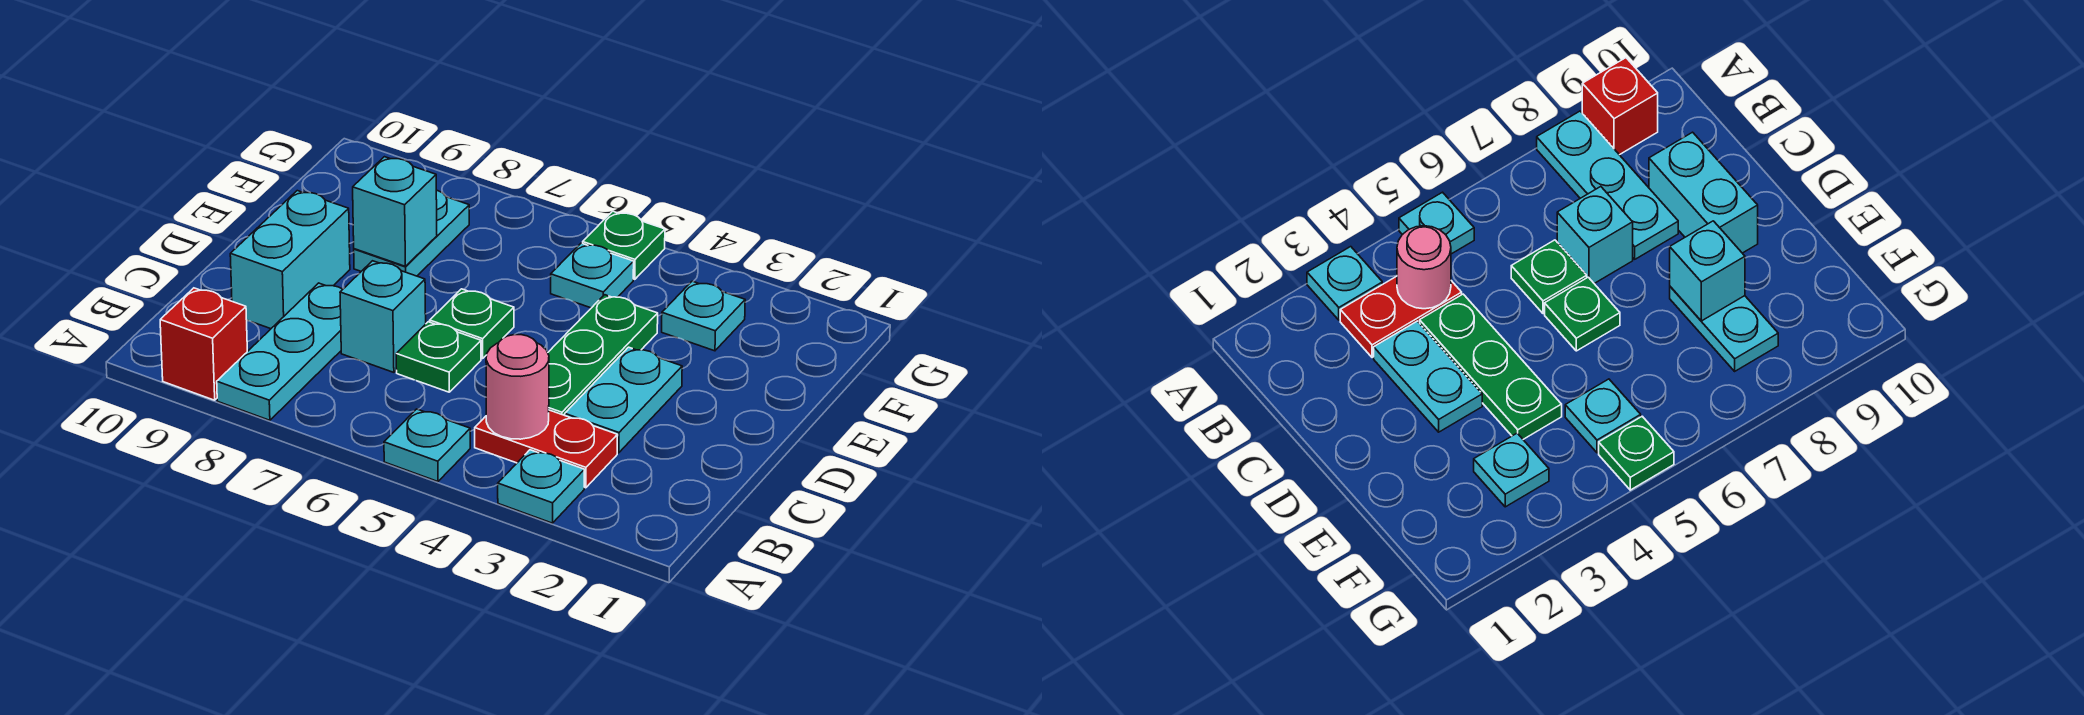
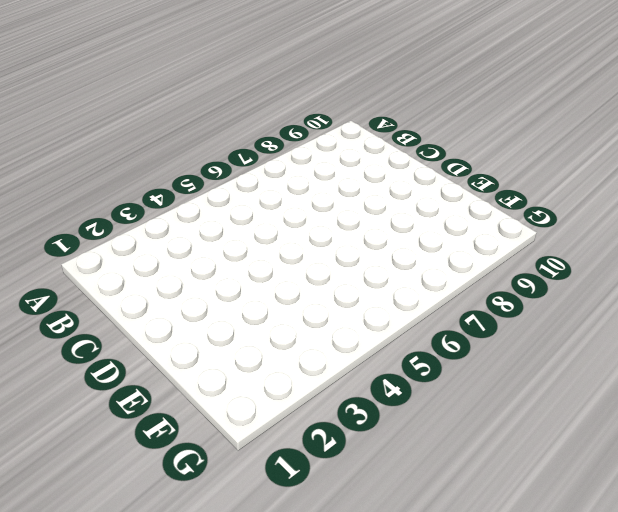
none -> cyan plate A3 level 1
none -> cyan plate A5 level 1
none -> cyan plate A8:C8 level 1

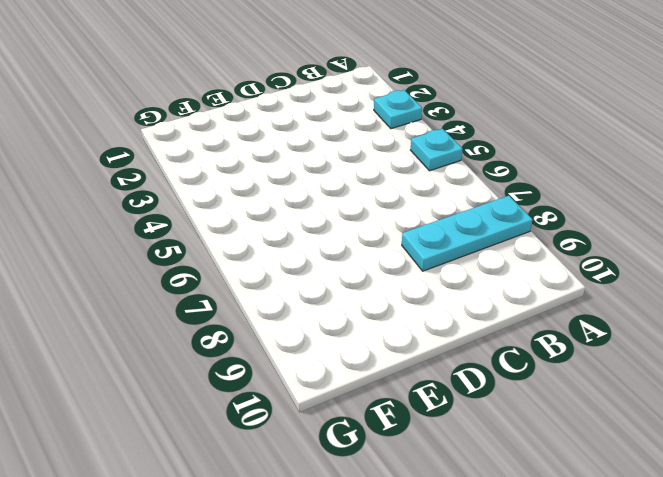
none -> red brick A9 level 1
none -> red plate B3:B4 level 1
none -> cyan plate C3:D3 level 1

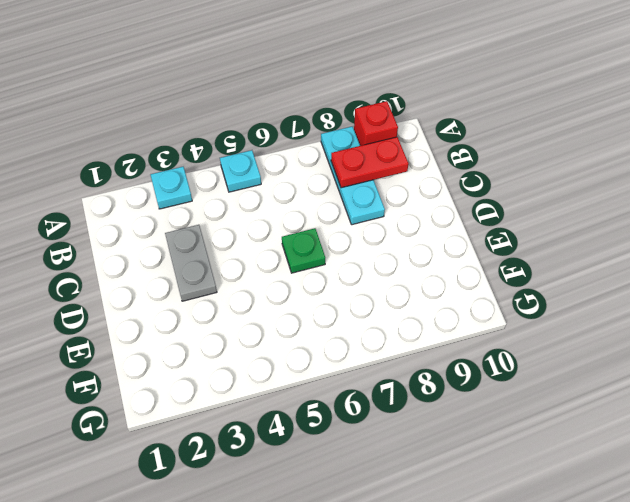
red plate B8:B9 level 2 -> red plate B3:B4 level 1
grey plate C3:D3 level 1 -> cyan plate C3:D3 level 1
none -> green plate C4:E4 level 1
none -> green plate C6 level 1
none -> cyan brick C7 level 1

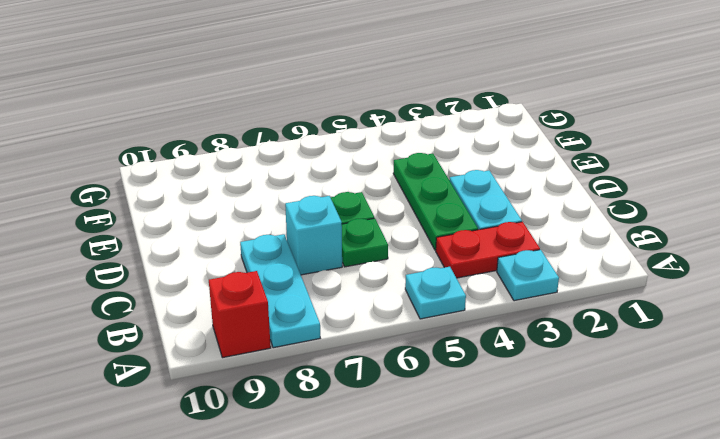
none -> cyan brick C9:D9 level 1
none -> cyan plate E8:F8 level 1
none -> cyan plate F3 level 1

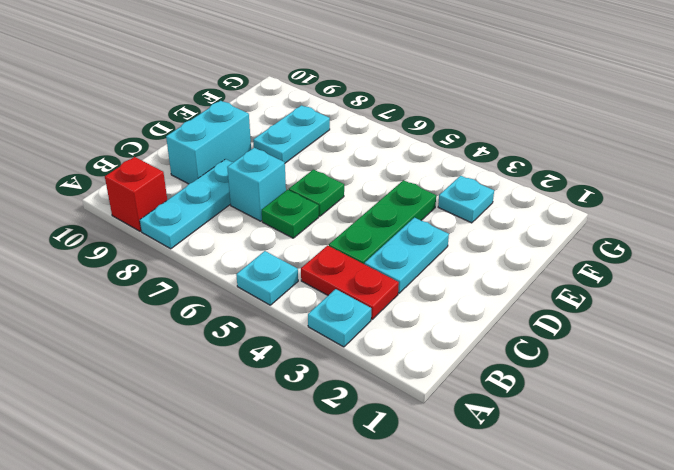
none -> cyan plate F5 level 1
none -> green plate G5 level 1
none -> pink round brick B4 level 2

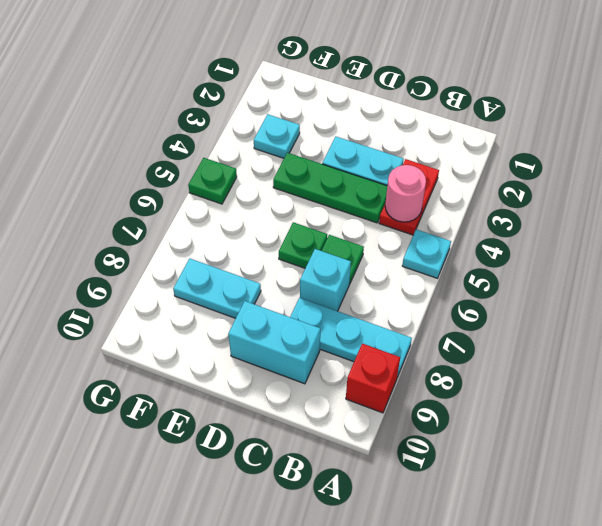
none -> cyan plate A3 level 1
none -> cyan plate F5 level 1
none -> cyan brick E8 level 2

